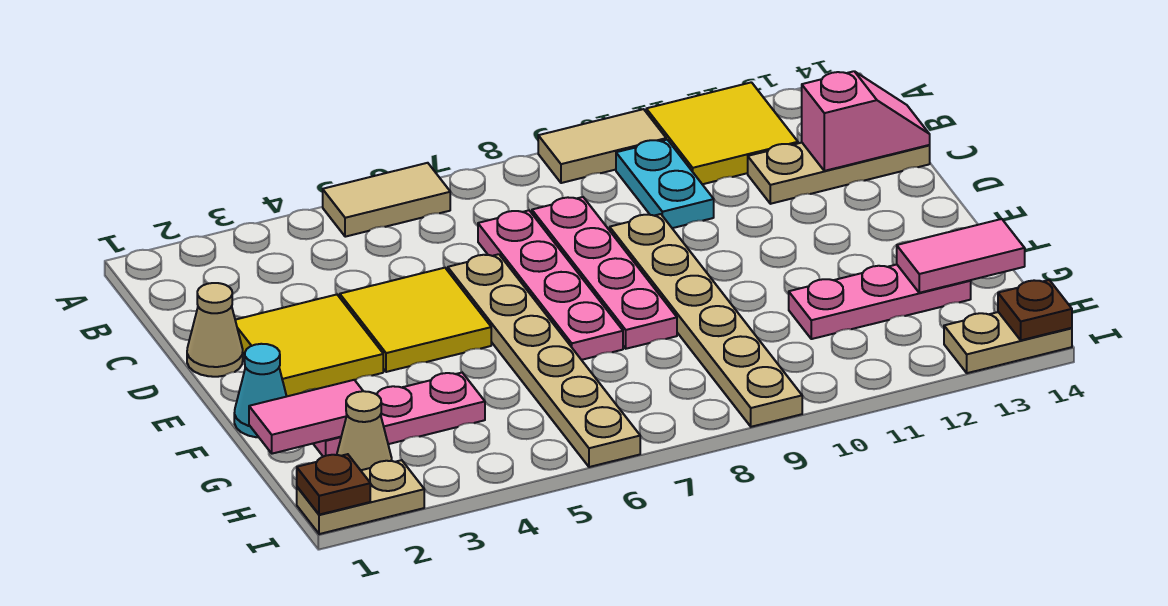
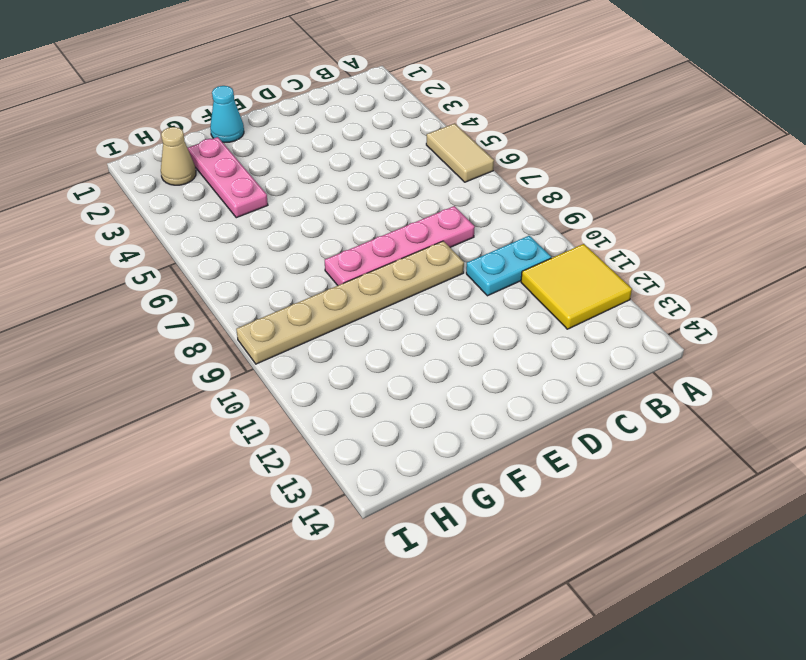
none -> tan tile A9:A10 level 1
none -> pink plate C7:F7 level 1
none -> tan plate C12:C14 level 1

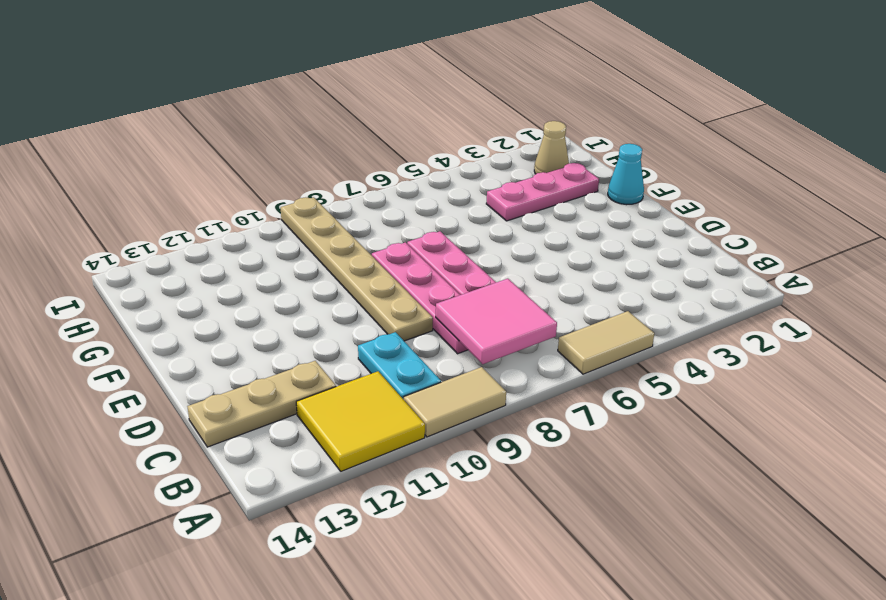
pink tile B7:C8 level 2 -> none
none -> tan cone D1 level 1
none -> yellow tile D2:E3 level 1
none -> yellow tile D4:E5 level 1

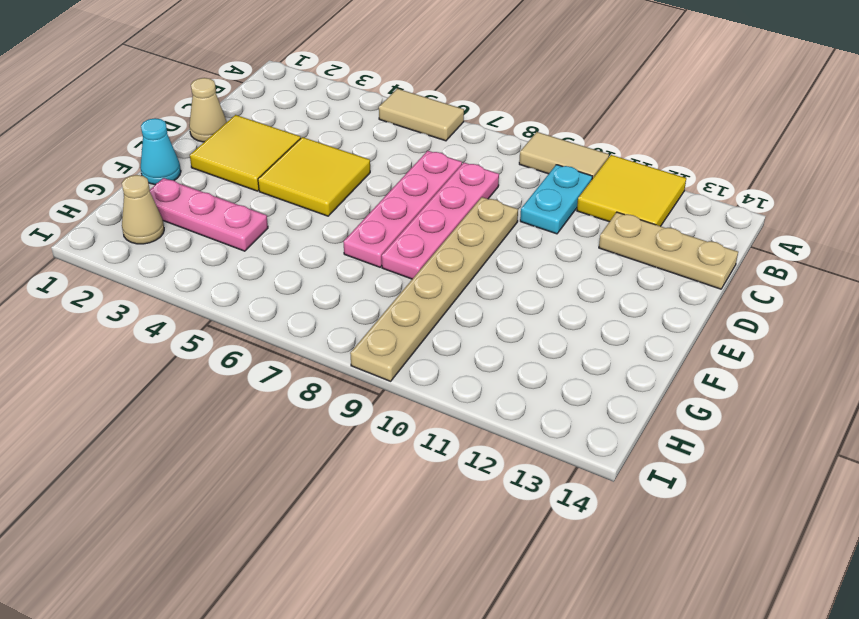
none -> tan plate D6:I6 level 1
none -> pink plate G11:G13 level 1
none -> tan plate I1:I2 level 1

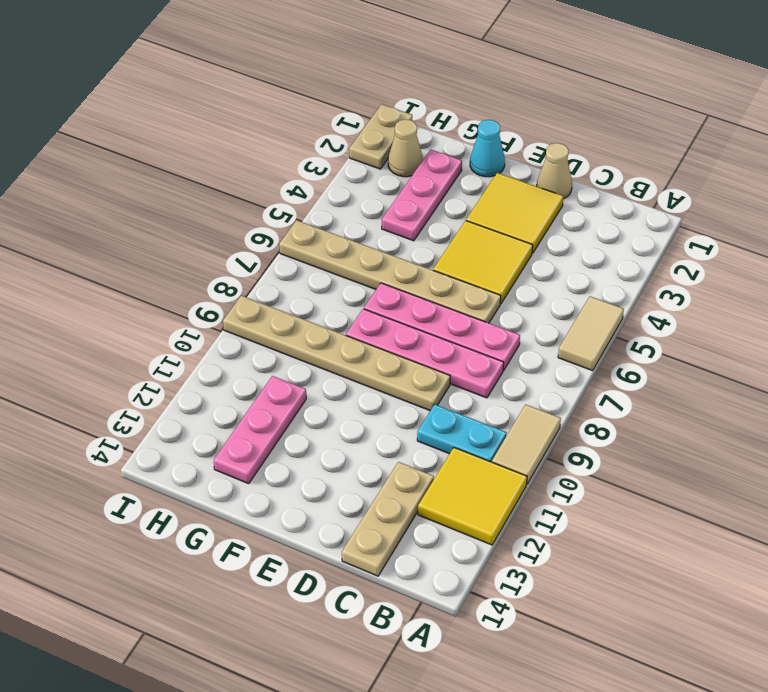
none -> tan plate I13:I14 level 1
none -> pink slope C13:C14 level 2 top 13
none -> pink tile G1:G2 level 2

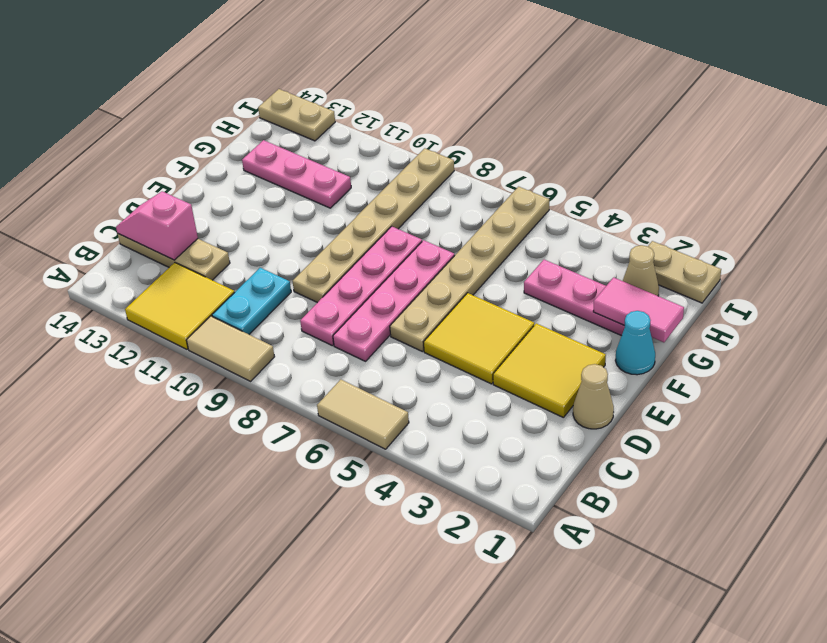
none -> pink tile G13:G14 level 2
none -> brown plate I1 level 2
none -> brown plate I14 level 2

